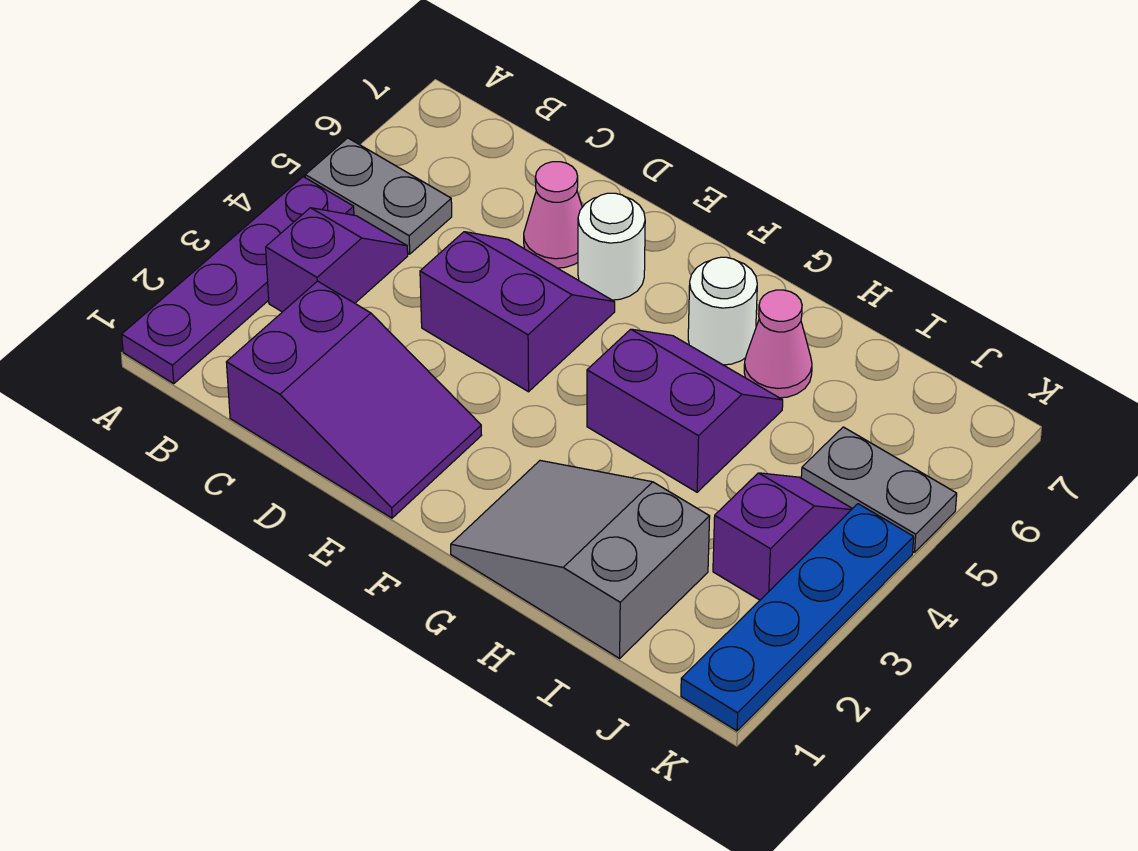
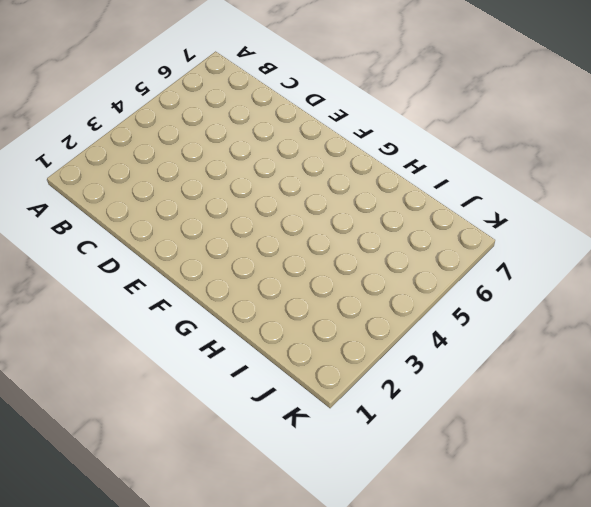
none -> purple plate A1:A4 level 1
none -> grey plate A5:B5 level 1
none -> purple slope B3:B4 level 1 top 3

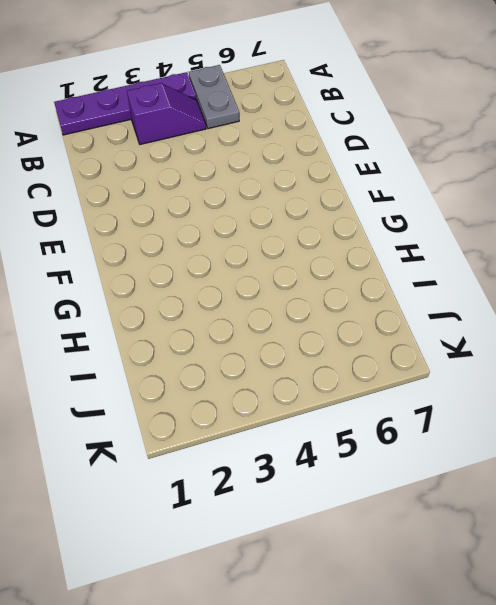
none -> purple slope C1:E2 level 1 top C
none -> purple slope D4:E5 level 1 top 4
none -> pink cone D6 level 1

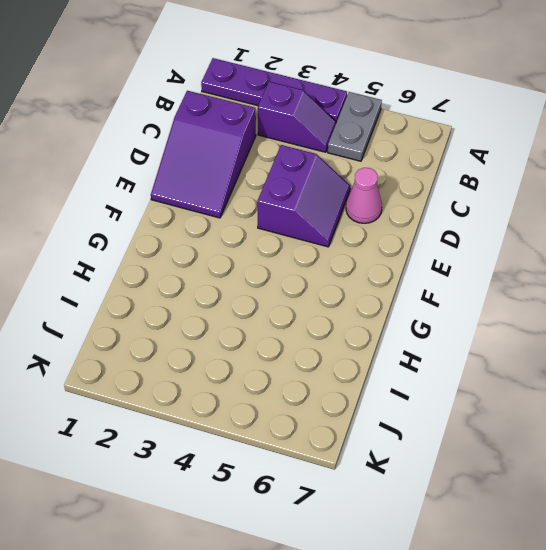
none -> white round brick E6 level 1
none -> grey slope G1:I2 level 1 top I
none -> purple slope G4:H5 level 1 top 4

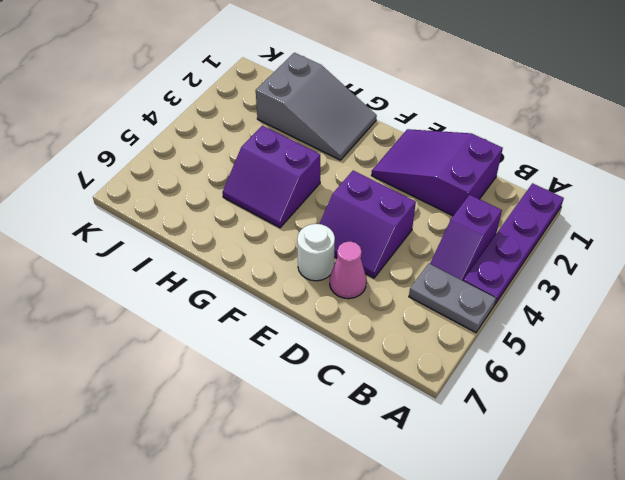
none -> white round brick G6 level 1
none -> pink cone H6 level 1
none -> purple slope J3:J4 level 1 top 3

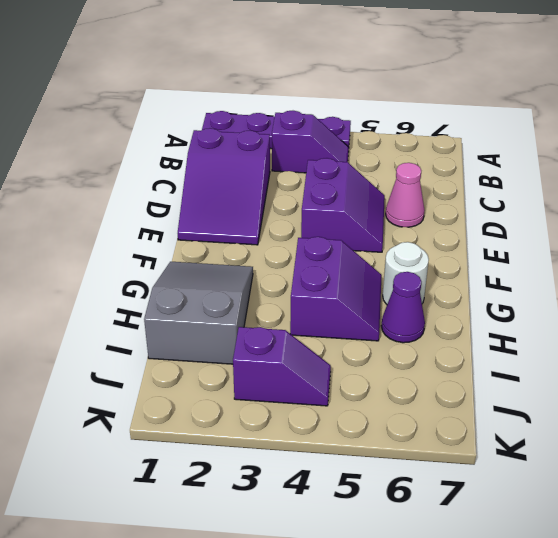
purple cone H6 level 1 -> pink cone H6 level 1
none -> grey plate A5:B5 level 1
none -> white round brick E6 level 1
none -> grey plate J5:K5 level 1

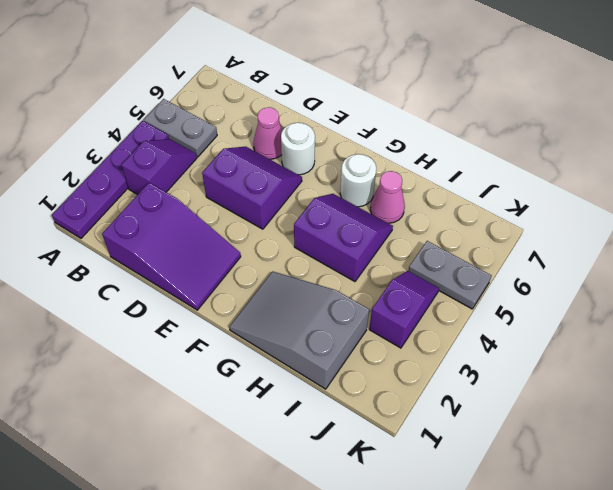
none -> blue plate K1:K4 level 1

